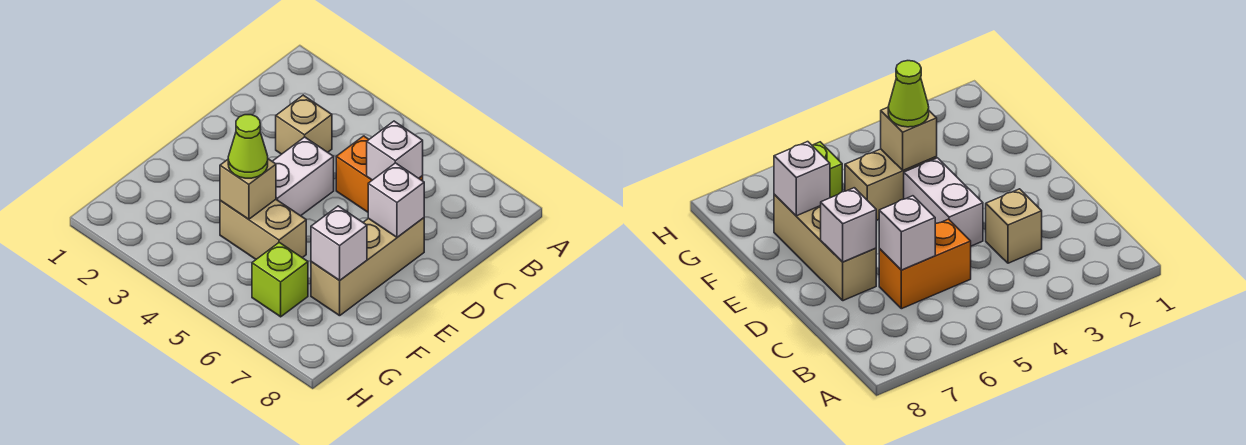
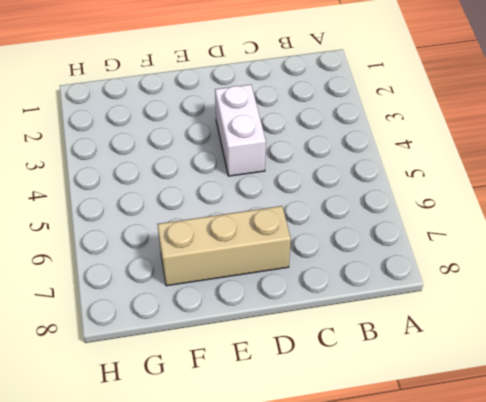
white brick D3:D4 level 1 -> white brick D4:E4 level 1
none -> tan brick C3 level 1
none -> orange brick C5:C6 level 1

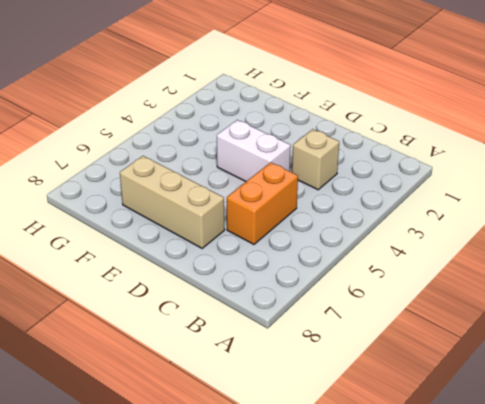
none -> tan brick F4:F5 level 1
none -> lime brick G6 level 1

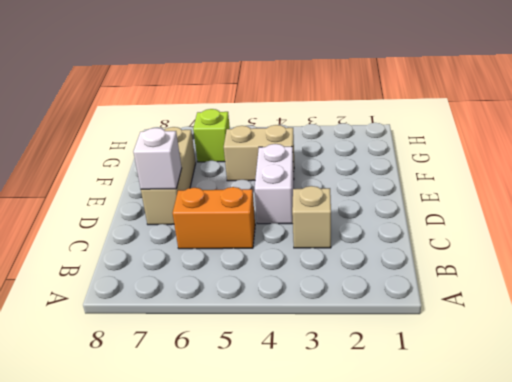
none -> white brick C6 level 2
none -> tan brick F4 level 2

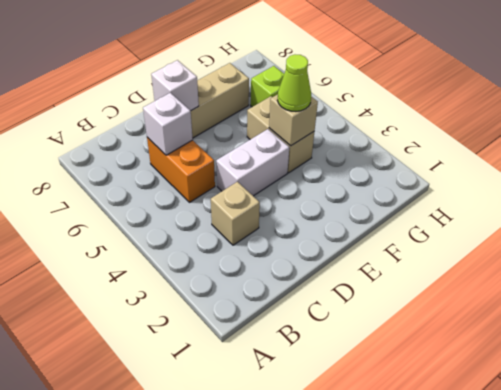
none -> white brick F7 level 2

